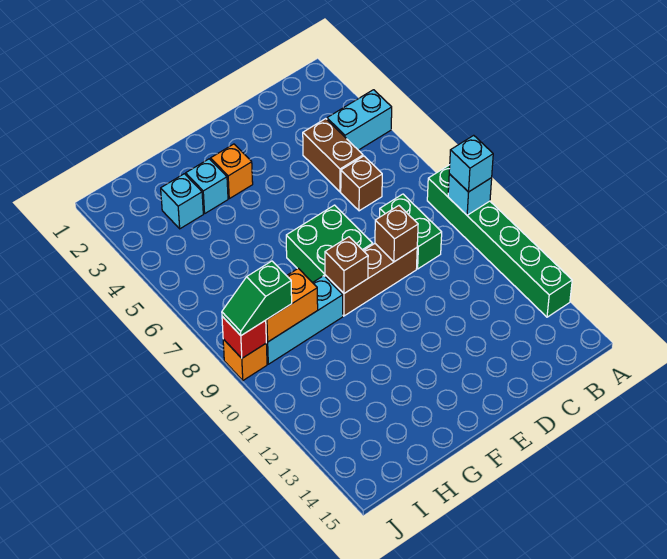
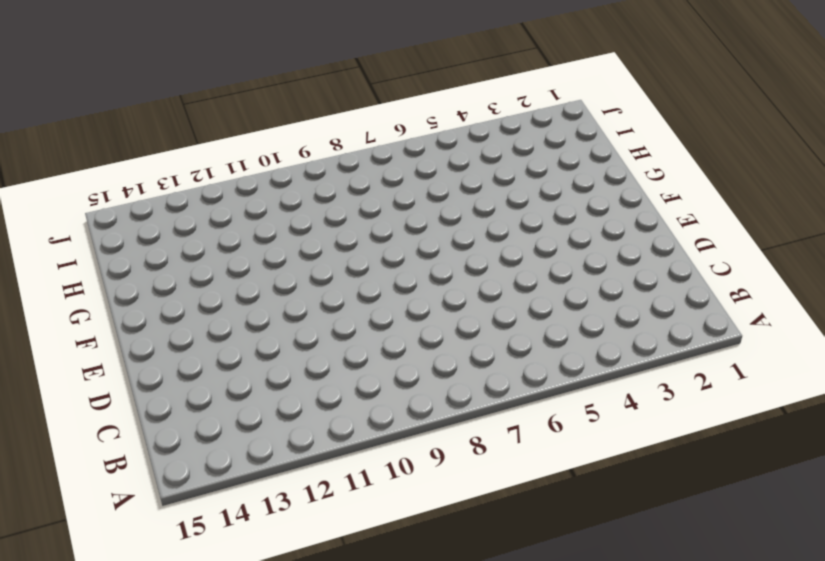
none -> cyan brick A4:B4 level 1
none -> green brick A8:A13 level 1
none -> brown brick C4:C5 level 1

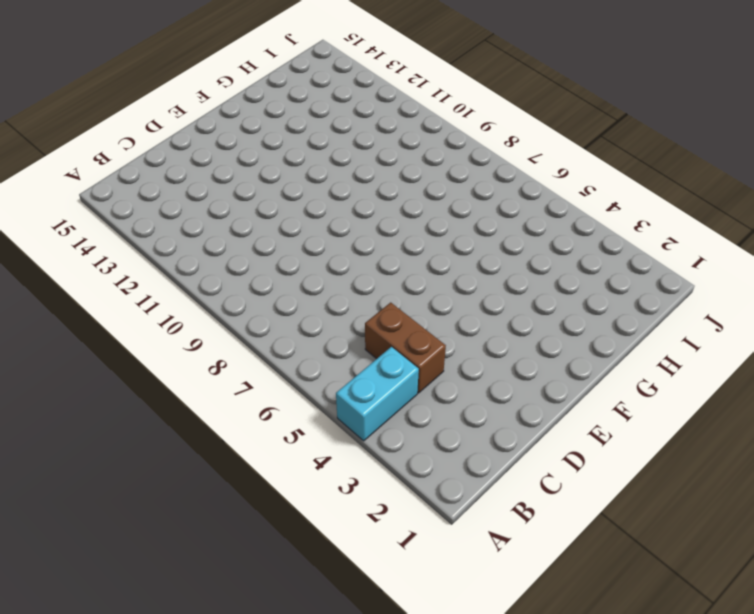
none -> green brick A8:A13 level 1
none -> brown brick C6 level 1
none -> green brick C8:C9 level 1

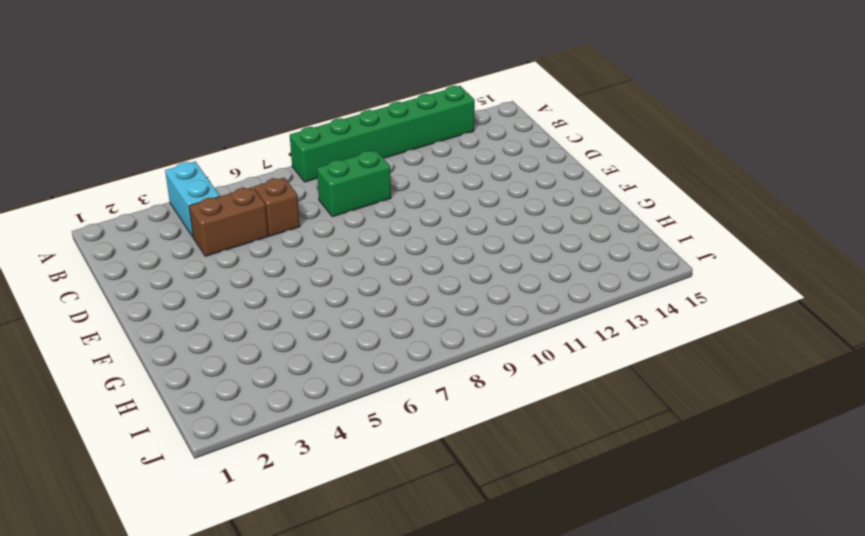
none -> brown brick D9:F9 level 1
none -> green brick E7:F8 level 1
none -> orange brick F3 level 1

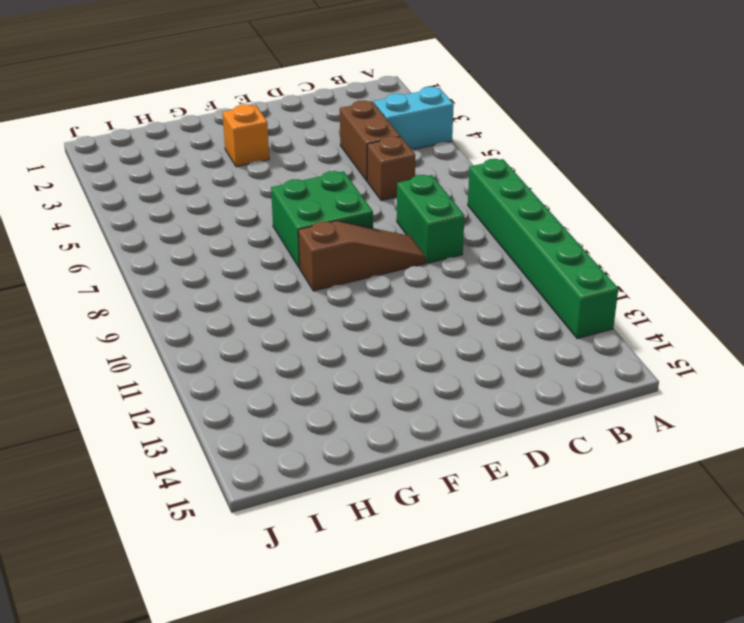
brown slope D9:F9 level 1 top F -> brown brick D9:F9 level 1
none -> cyan brick G3 level 1
none -> cyan brick G9:I9 level 1
none -> cyan brick H3 level 1

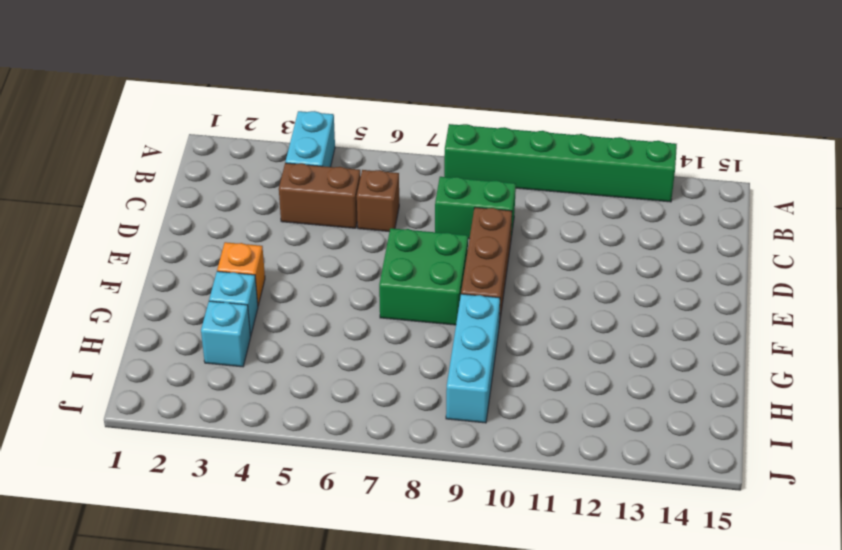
none -> orange brick J9 level 1
none -> cyan brick A9 level 2
none -> brown brick D9 level 2

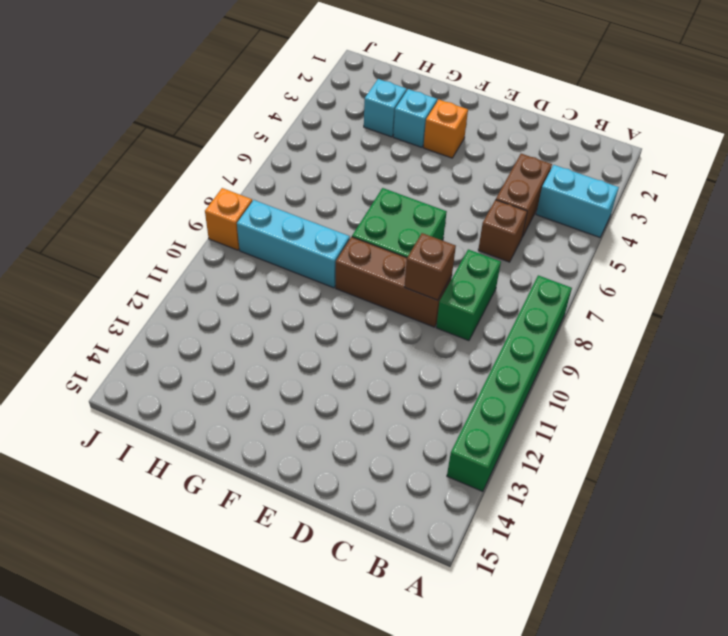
none -> cyan brick A9 level 2
none -> brown brick F9 level 2
none -> orange brick H9:I9 level 2

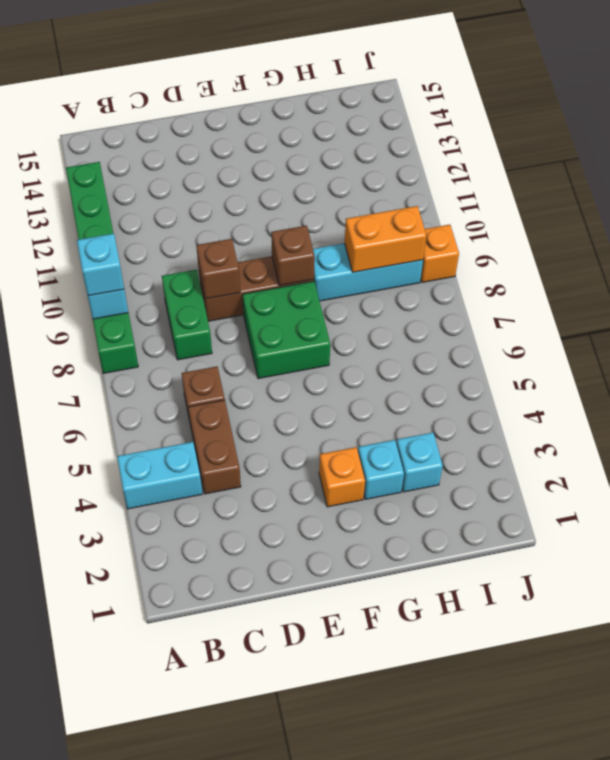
none -> red brick J9 level 2
none -> green slope I9:J9 level 3 top I

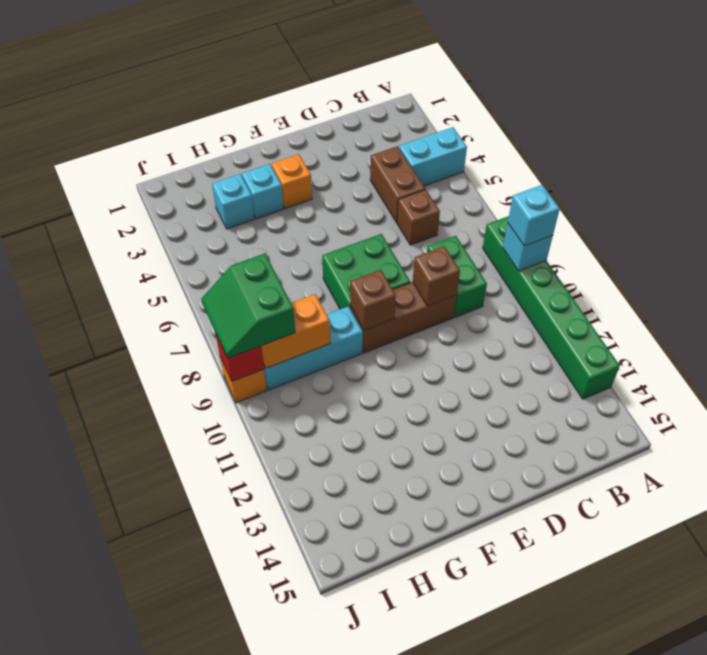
green slope I8:J9 level 3 top I -> green slope I9:J9 level 3 top I

